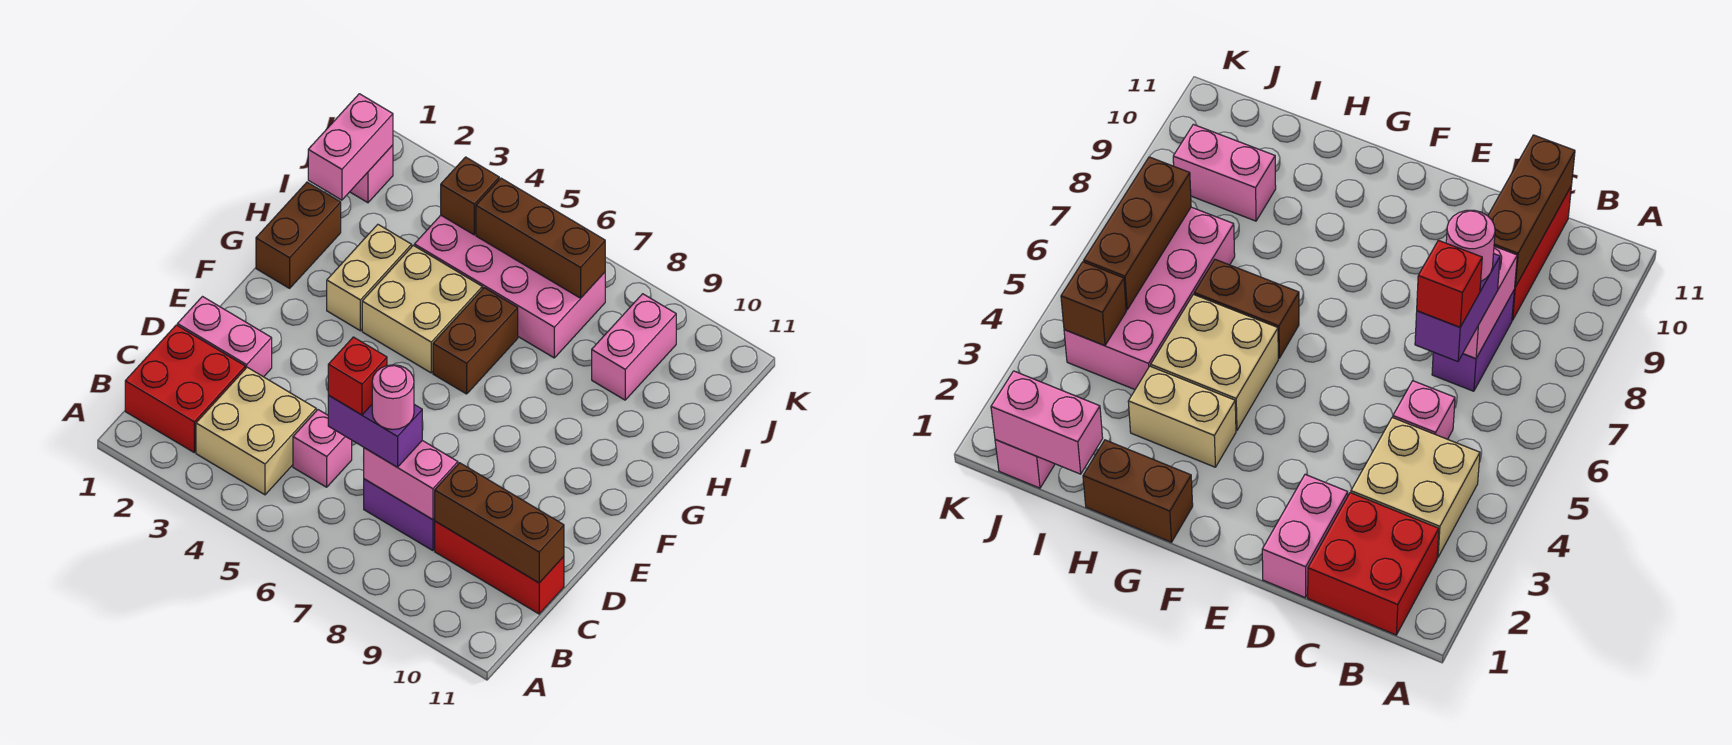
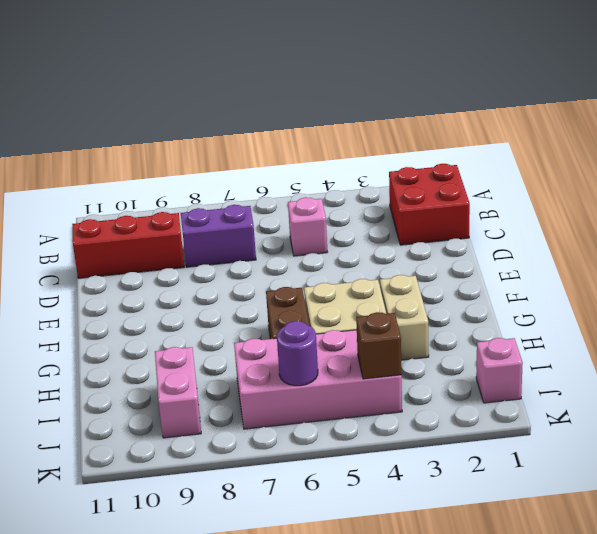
purple round brick J6 level 2 -> brown brick J5:J7 level 2
none -> tan brick B3:C4 level 1
none -> pink brick D1:D2 level 1
none -> brown brick G1:H1 level 1

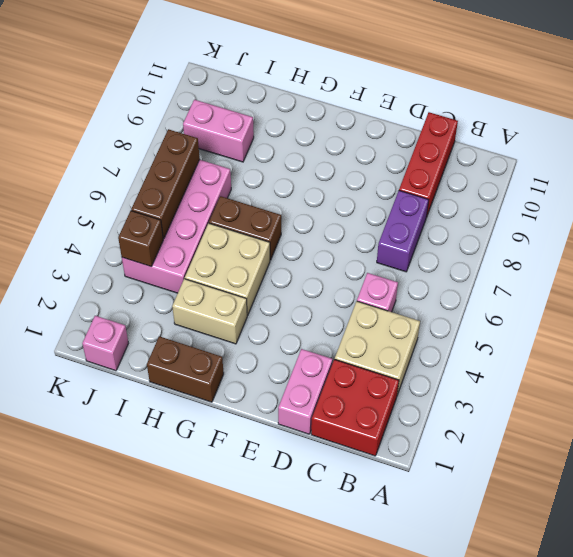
none -> pink brick C7:C8 level 2
none -> brown brick C9:C11 level 2
none -> pink brick I1:J1 level 2

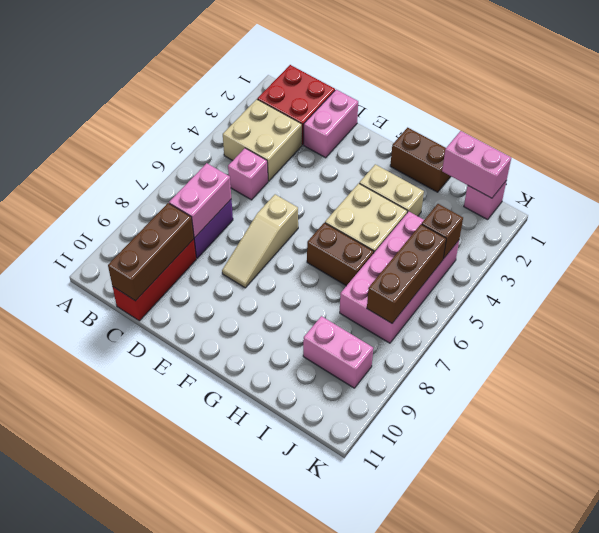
tan slope E6:E8 level 1 top 6 -> none
none -> purple brick C6:C7 level 3
none -> red brick C6 level 4
none -> pink round brick C7 level 4

